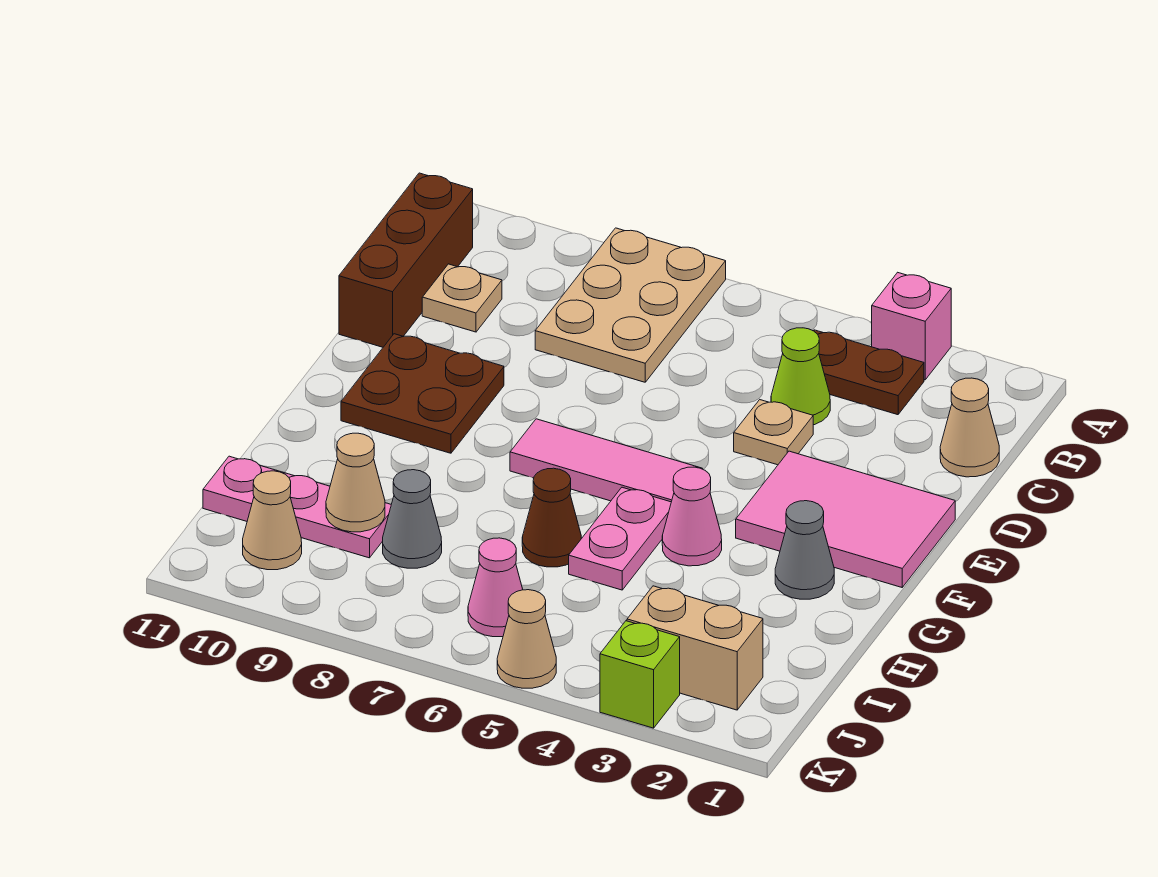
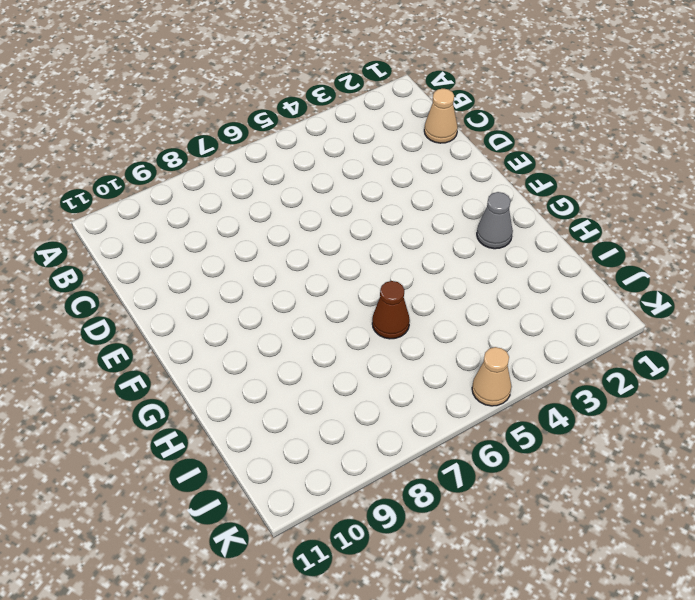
none -> pink brick A3 level 1
none -> tan plate A7:C8 level 1
none -> brown plate B3:B4 level 1

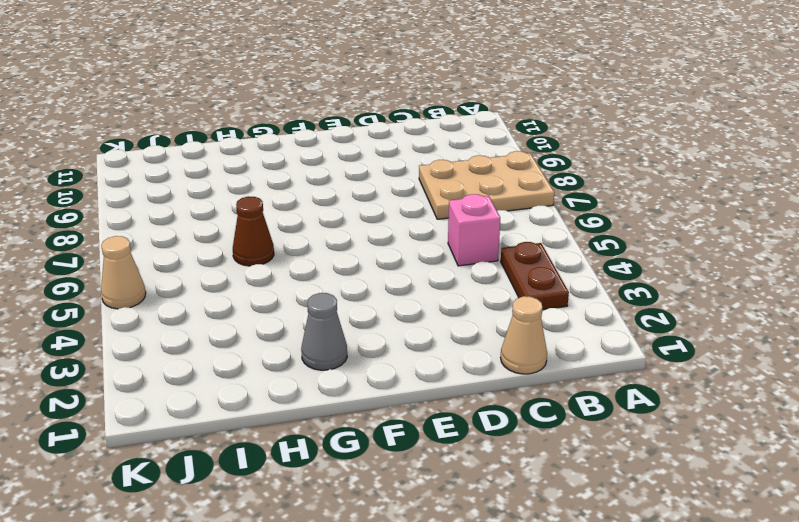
pink brick C5 level 1 -> pink brick A3 level 1
none -> brown brick B11:D11 level 1
none -> lime cone C4 level 1
none -> tan plate C10 level 1

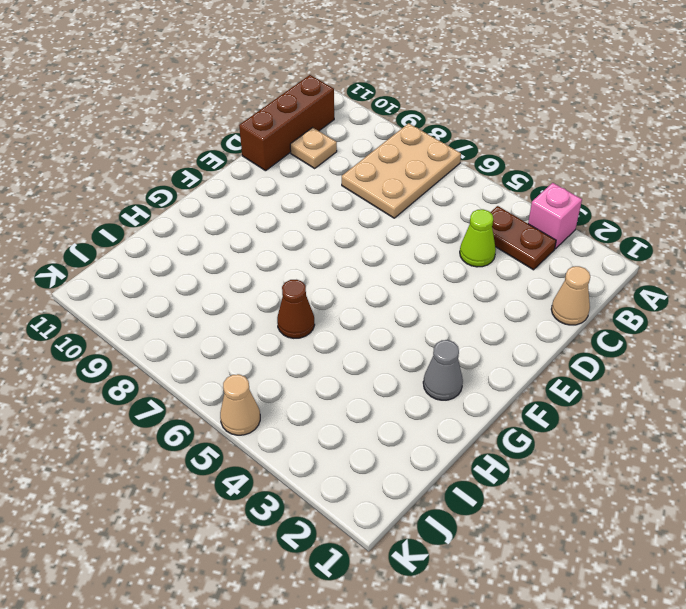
none -> tan plate D4 level 1
none -> pink tile E1:F3 level 1
none -> brown plate E9:F10 level 1

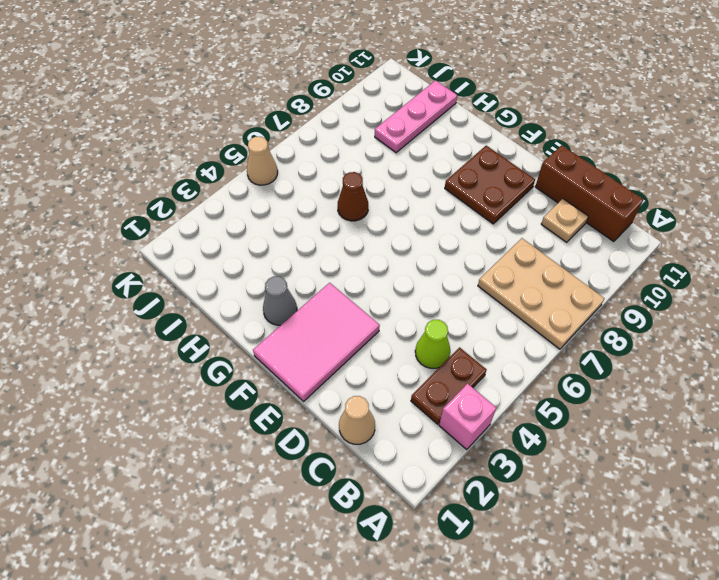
none -> tan plate D4 level 1
none -> pink tile F5:F7 level 1
none -> pink cone G4 level 1

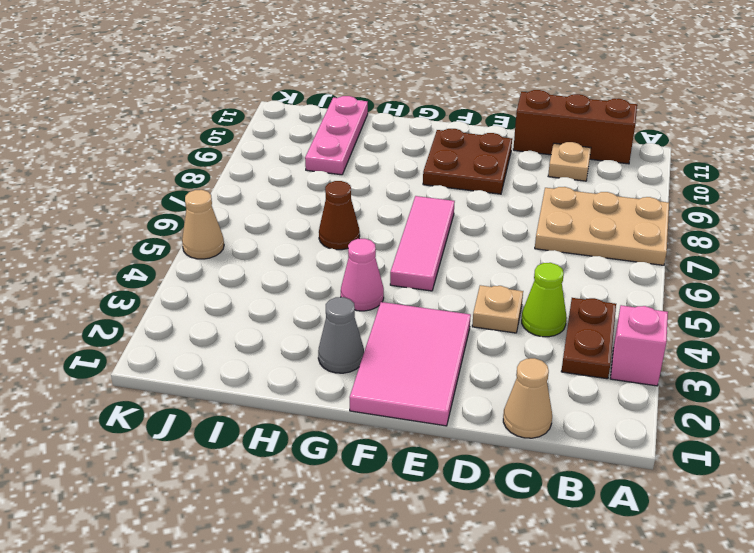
none -> pink plate G5:H5 level 1
none -> grey cone I8 level 1
none -> tan brick J2:J3 level 1

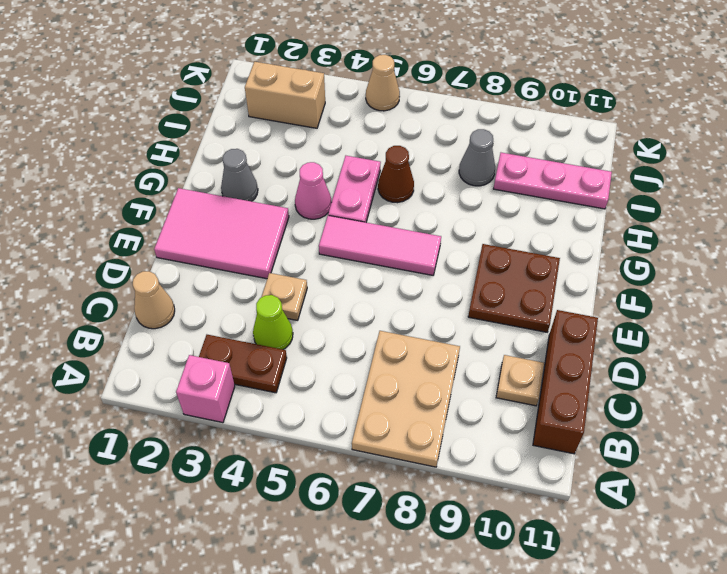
none -> pink cone J6 level 1
none -> tan cone J10 level 1
none -> lime brick K3 level 1

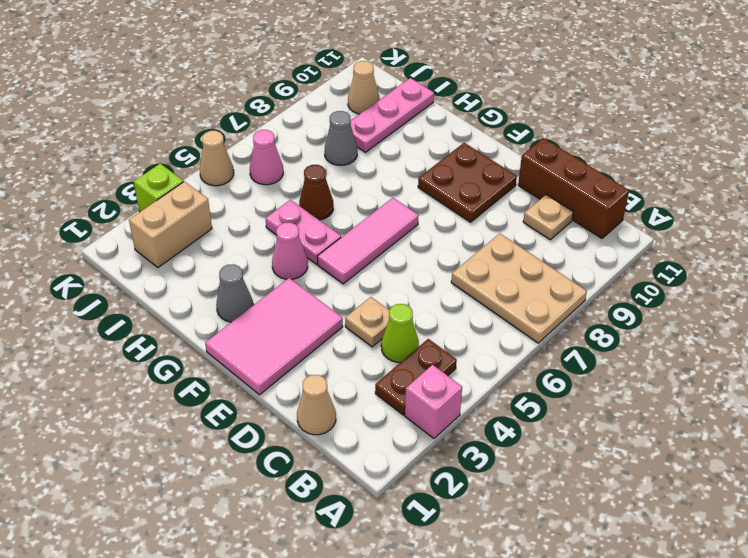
none -> tan cone I9 level 2

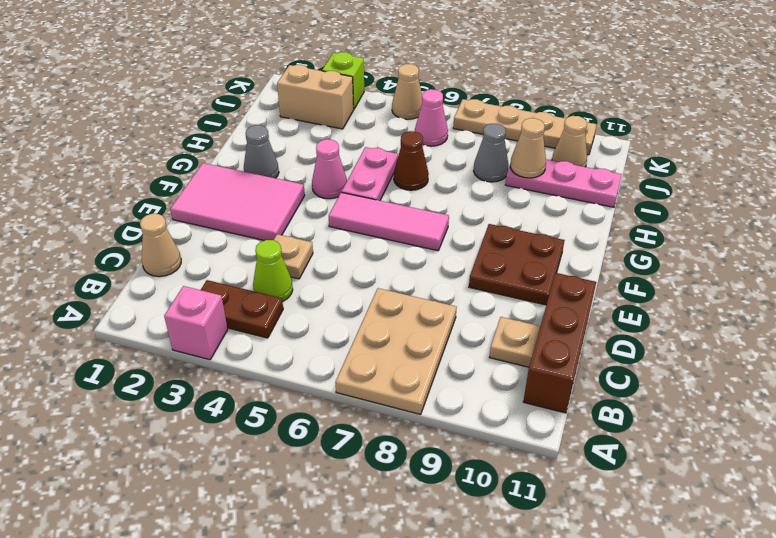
tan plate K7:K10 level 1 -> none

